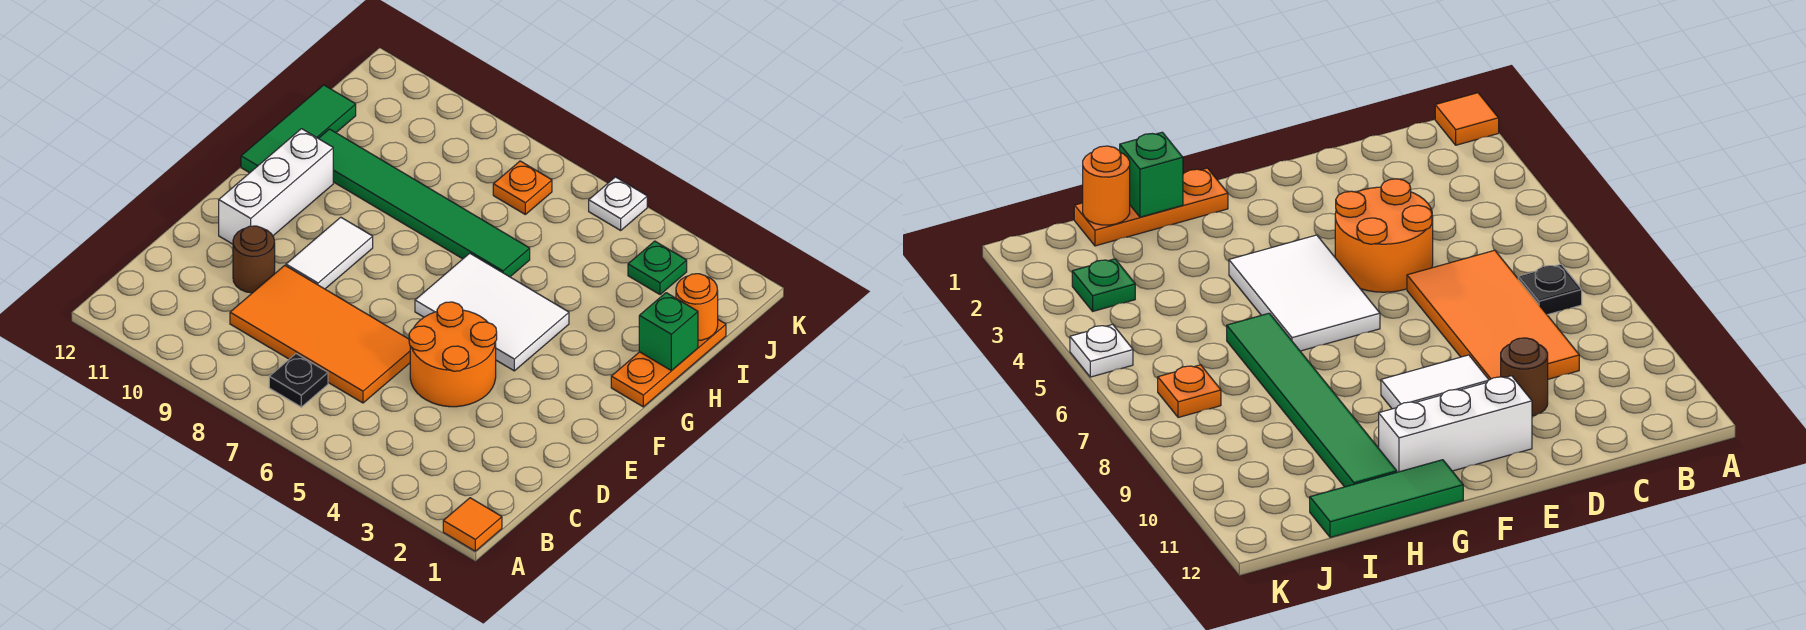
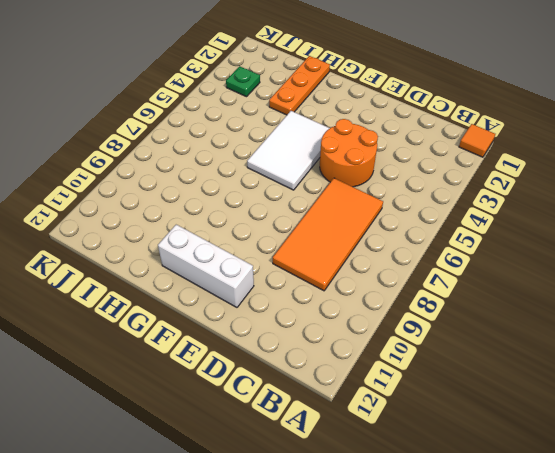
orange plate H1:H3 level 1 -> orange plate G1:I1 level 1
none -> black plate B7 level 1
none -> brown round brick D10 level 1
none -> white tile E9:F9 level 1

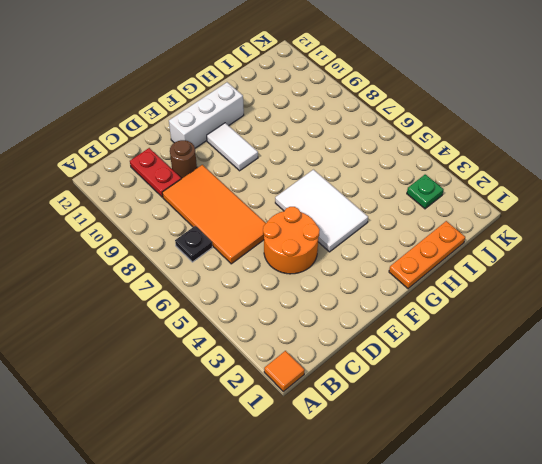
red plate C10:C11 level 1 -> none
white tile F9:F10 level 1 -> white tile E9:F9 level 1
none -> green tile G12:I12 level 1
none -> green tile H6:H11 level 1
none -> orange plate J7 level 1

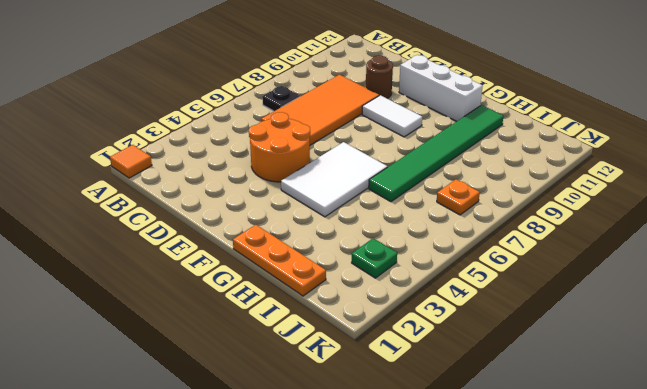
none -> green tile G12:I12 level 1
none -> white plate K5 level 1
none -> green brick H1 level 2

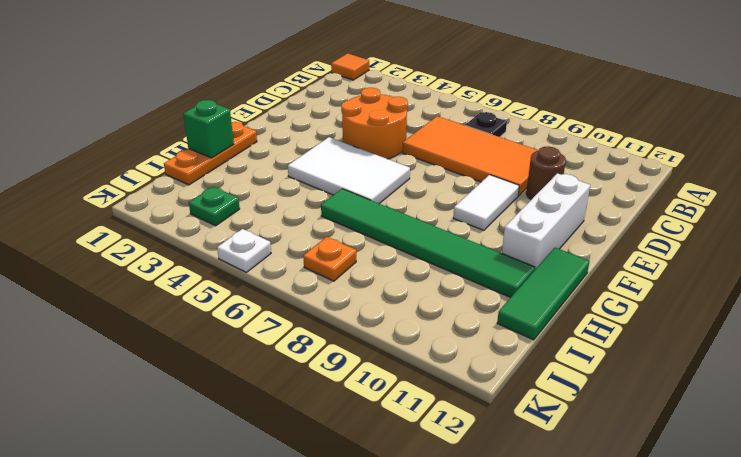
none -> orange round brick I1 level 2

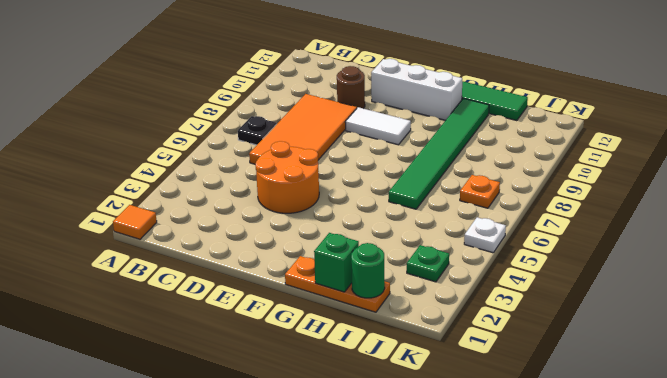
green round brick I1 level 2 -> orange round brick I1 level 2
none -> white tile F4:G6 level 1

